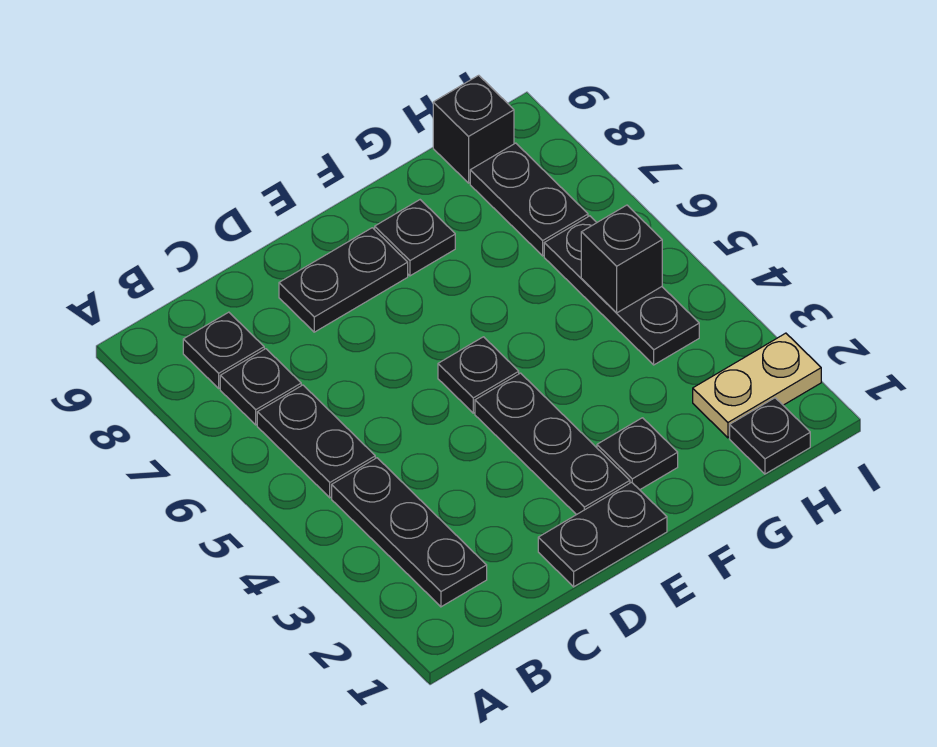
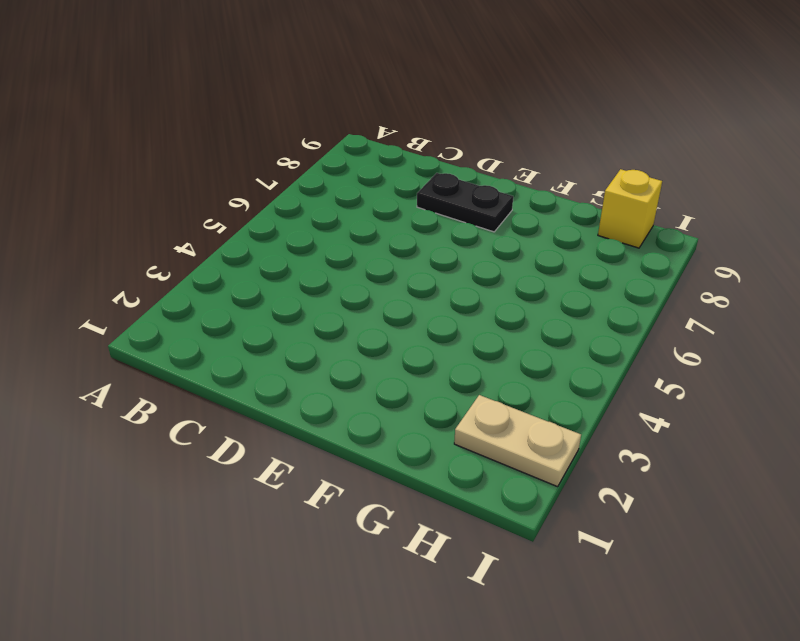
yellow brick H9 level 1 -> black brick H9 level 1
none -> black plate B2:B4 level 1
none -> black plate B5:B6 level 1
none -> black plate B7 level 1

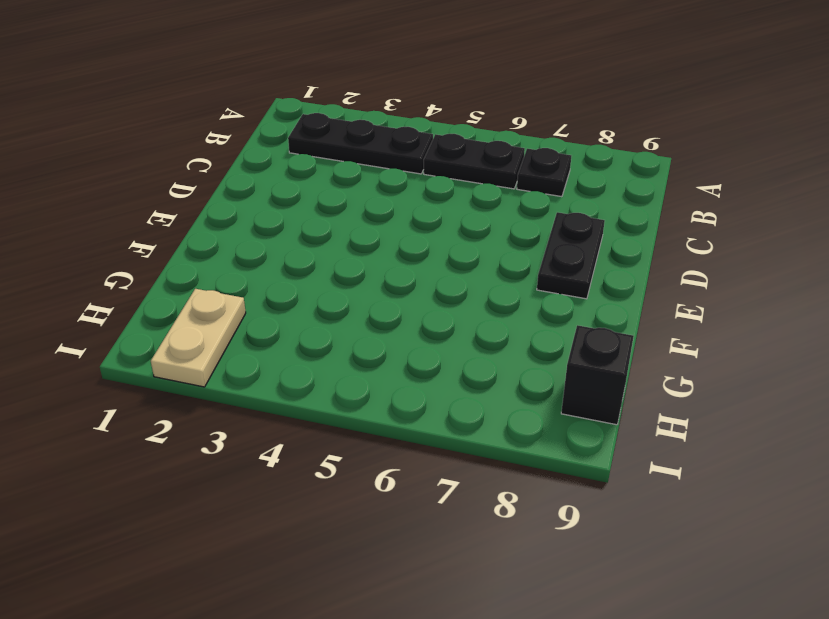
none -> black plate B8 level 1
none -> black plate D1:E1 level 1
none -> black plate E2:E4 level 1

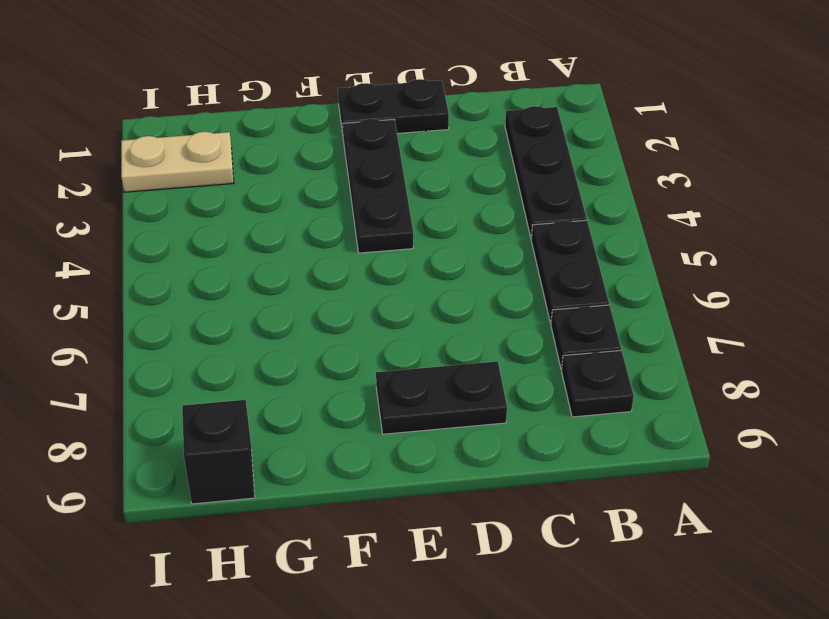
none -> black plate E5 level 1
none -> black plate F2 level 1
none -> black plate F8 level 1

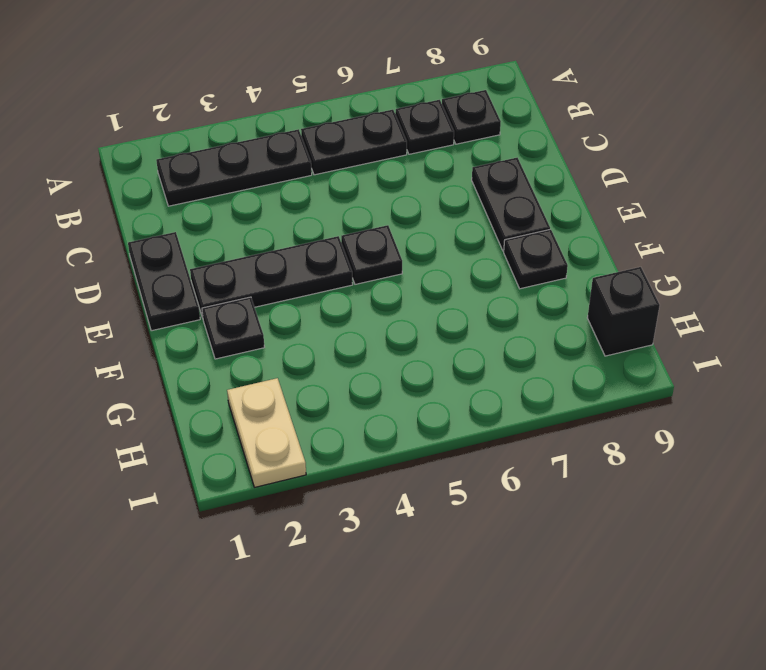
none -> black plate H1 level 1
none -> black plate H4:H6 level 1
none -> black plate H7:H8 level 1

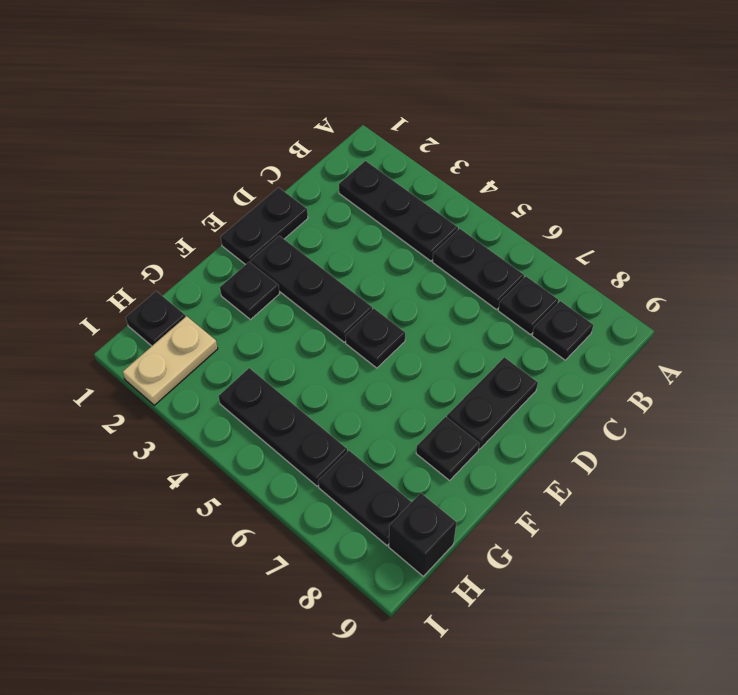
none -> black brick H5 level 2

